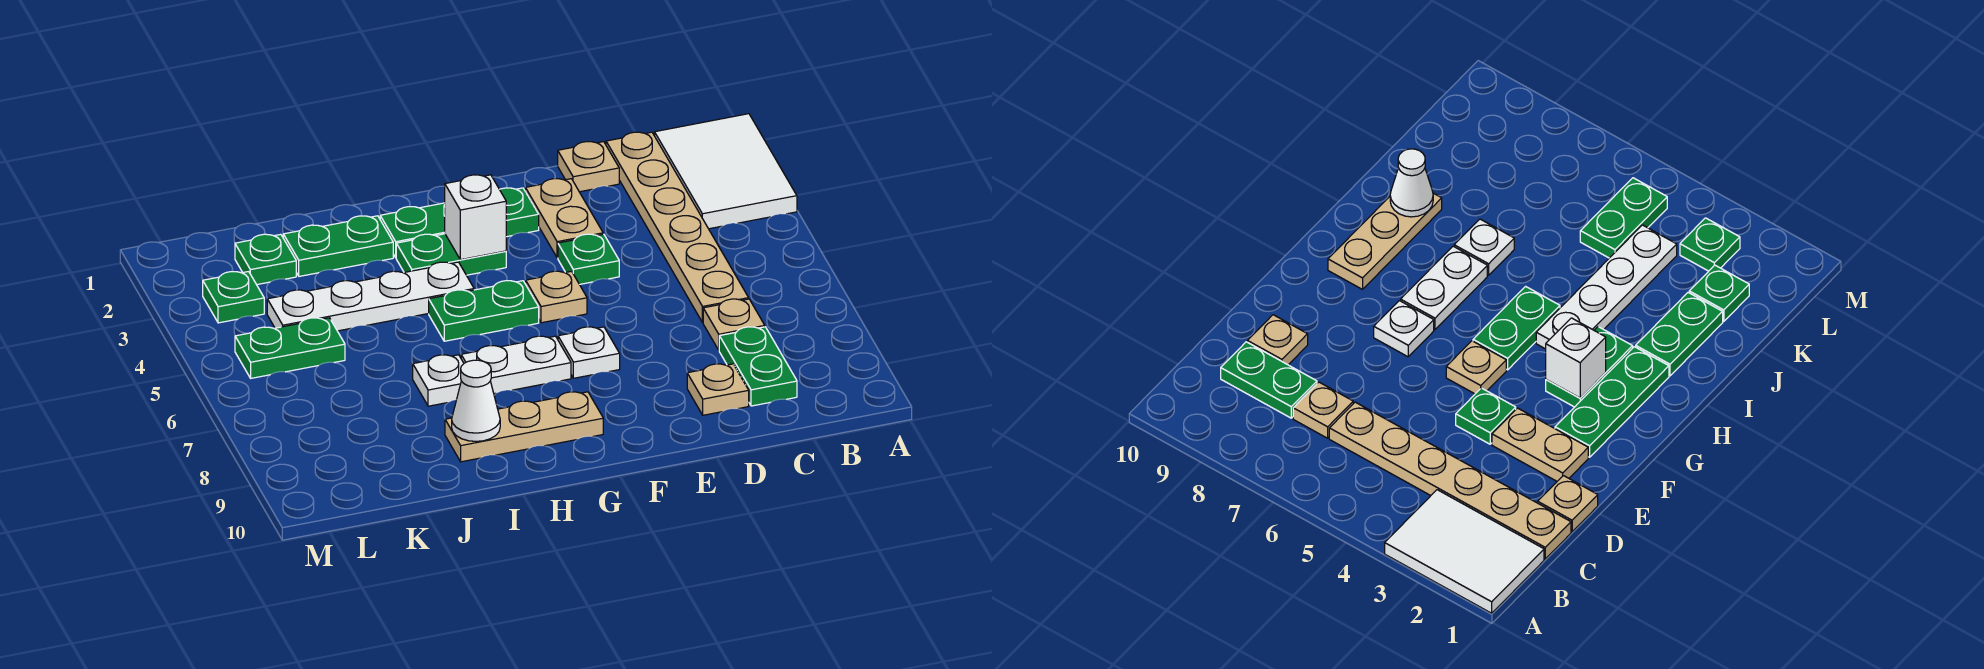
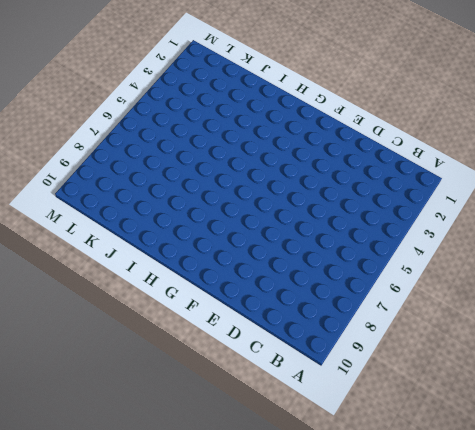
none -> white tile A1:B3 level 1
none -> tan plate C1:C6 level 1
none -> tan plate C7 level 1

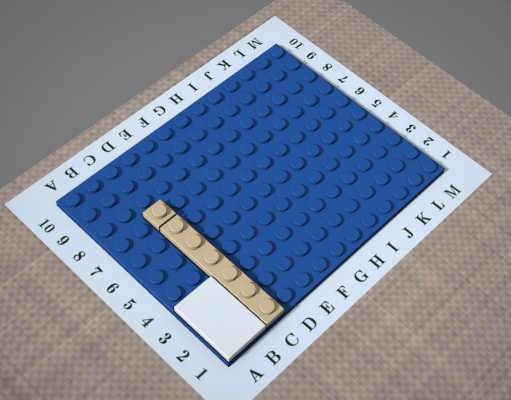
none -> green plate C8:C9 level 1
none -> tan plate D1 level 1
none -> tan plate D9 level 1

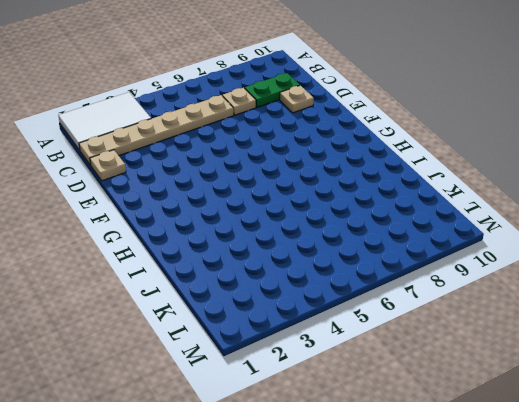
none -> tan plate E2:E3 level 1
none -> green plate E4 level 1
none -> green plate F2:H2 level 1

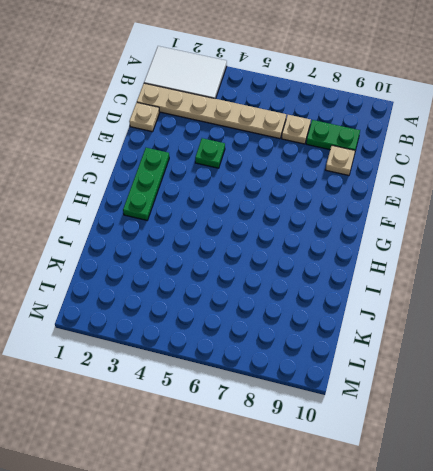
none -> tan plate E2:E3 level 1
none -> tan plate F5 level 1
none -> white plate F7 level 1

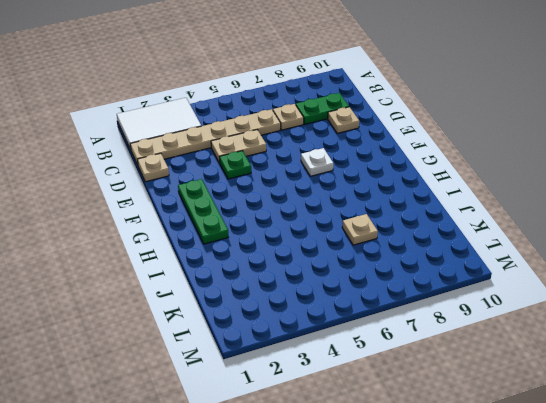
tan plate D4:D5 level 1 -> tan plate E2:E3 level 1
tan plate J7 level 1 -> tan plate F5 level 1
none -> green plate G3:H3 level 1
none -> green plate G5:H5 level 1
none -> white plate G7:H7 level 1

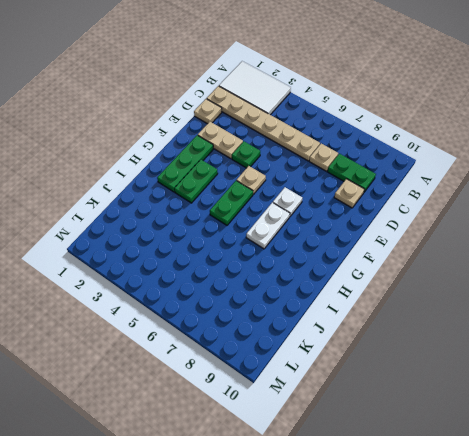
none -> tan plate G9:I9 level 1
none -> white plate H4:K4 level 1
none -> green plate I2:J2 level 1

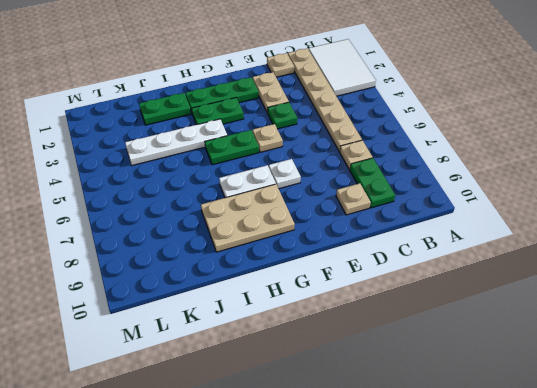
tan plate G8:I9 level 1 -> tan plate G9:I9 level 1
none -> white plate I7 level 1
none -> green plate K2 level 1
none -> green plate K5:L5 level 1

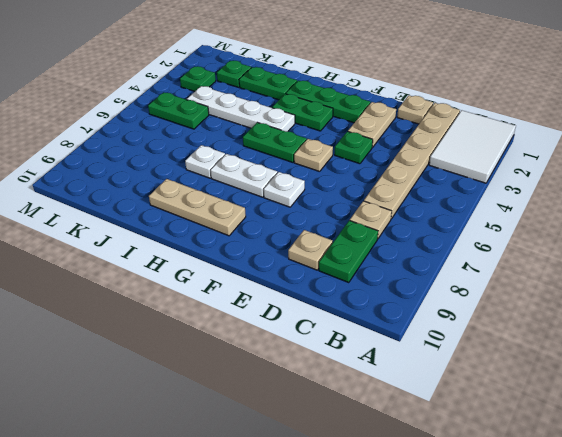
none -> white brick G3 level 2
none -> white cone I9 level 2

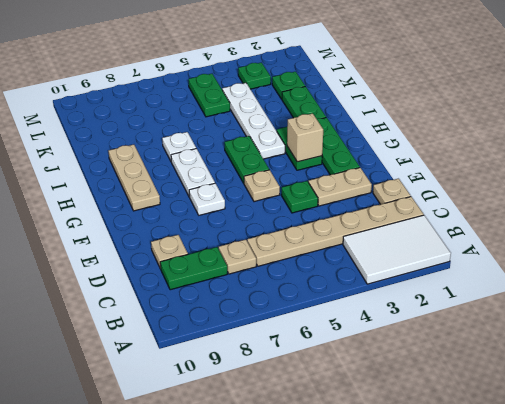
tan brick G3 level 2 -> white brick G3 level 2
none -> white cone I9 level 2

